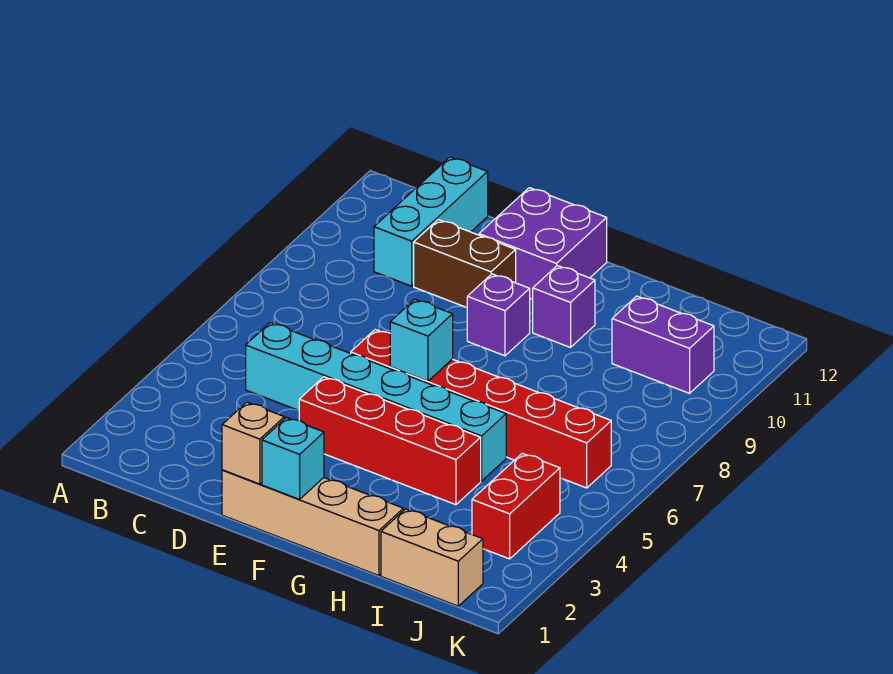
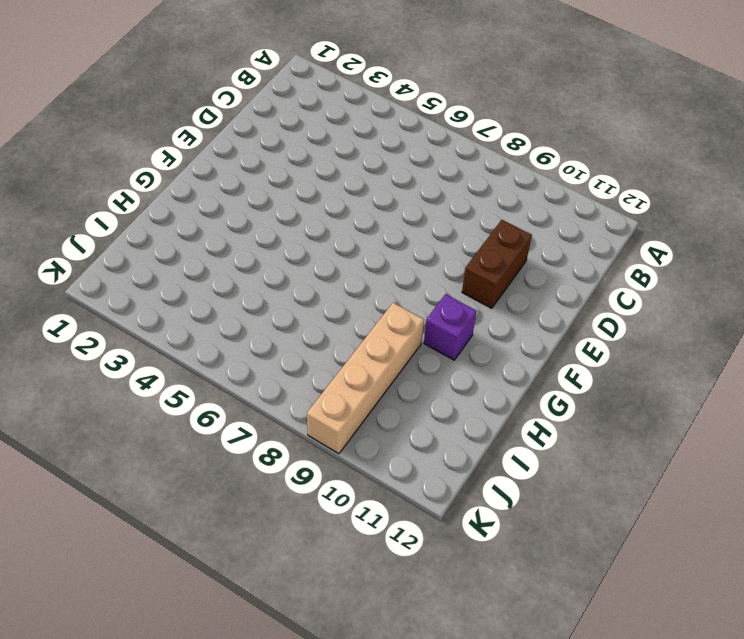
tan brick H9:K9 level 1 -> tan brick E1:H1 level 1
none -> cyan brick C5:H5 level 1
none -> cyan brick C10:C12 level 1
none -> red brick E4:H4 level 1

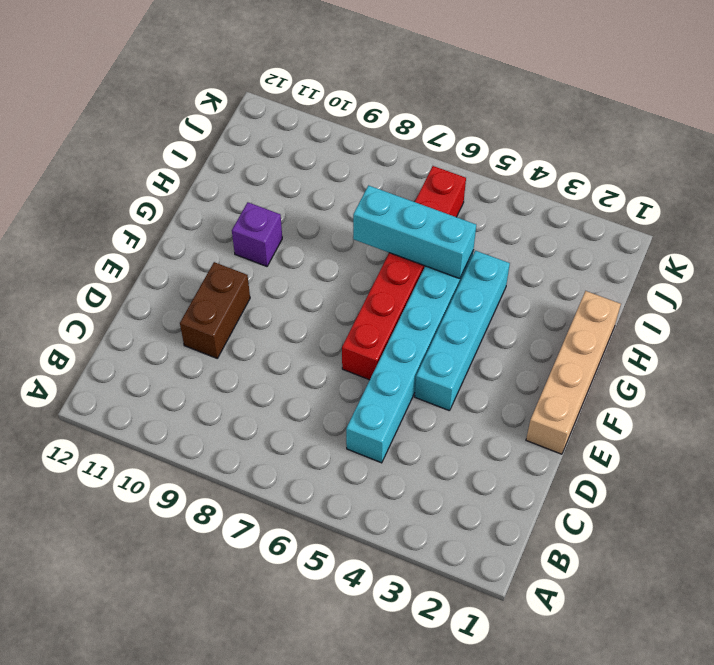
cyan brick E4:H4 level 1 -> red brick E4:H4 level 1
cyan brick H5:H7 level 2 -> cyan brick C10:C12 level 1
none -> purple brick E11:F12 level 1
none -> purple brick F9 level 1
none -> tan brick I1:J1 level 1

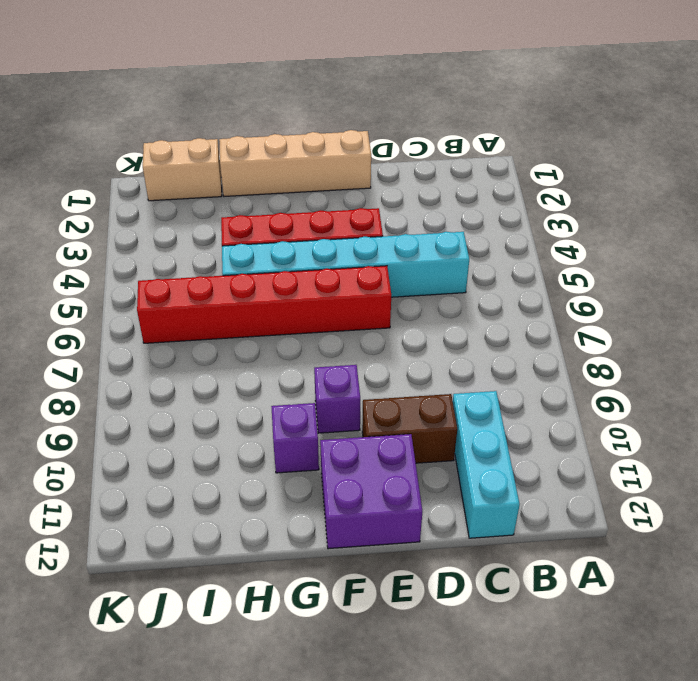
none -> purple brick I10:J10 level 1
none -> red brick J3:J4 level 1
none -> tan brick E1 level 2

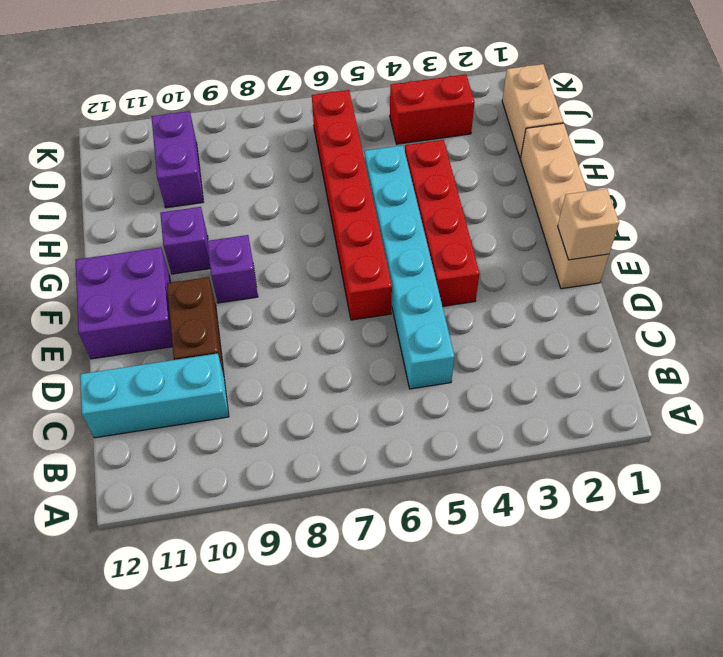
none -> cyan brick F1 level 2
none -> cyan brick F6 level 2

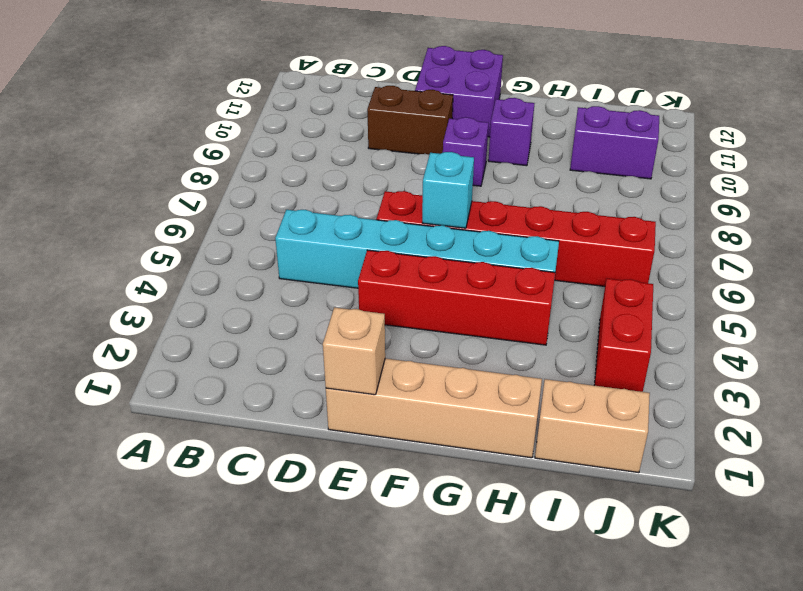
none -> cyan brick C10:C12 level 1
none -> cyan brick F1 level 2

